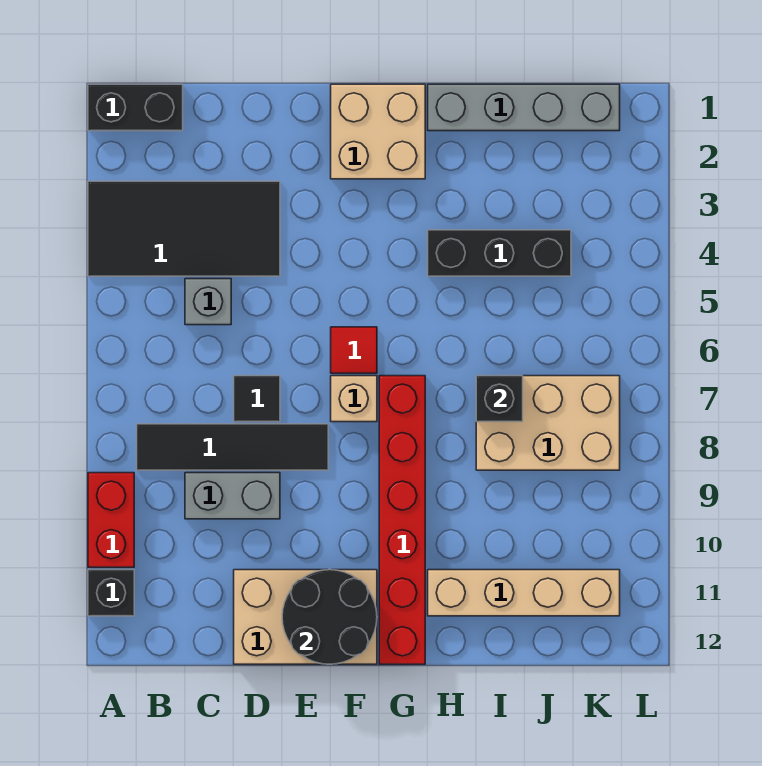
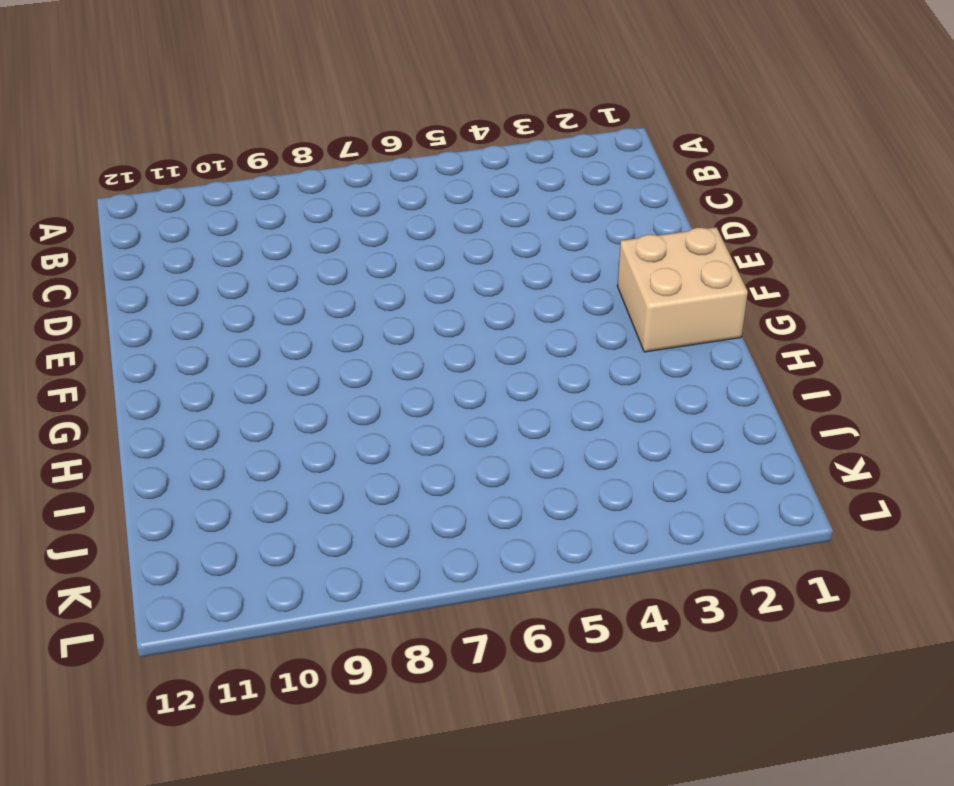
none -> black brick A1:B1 level 1
none -> black tile A3:D4 level 1
none -> red brick A9:A10 level 1

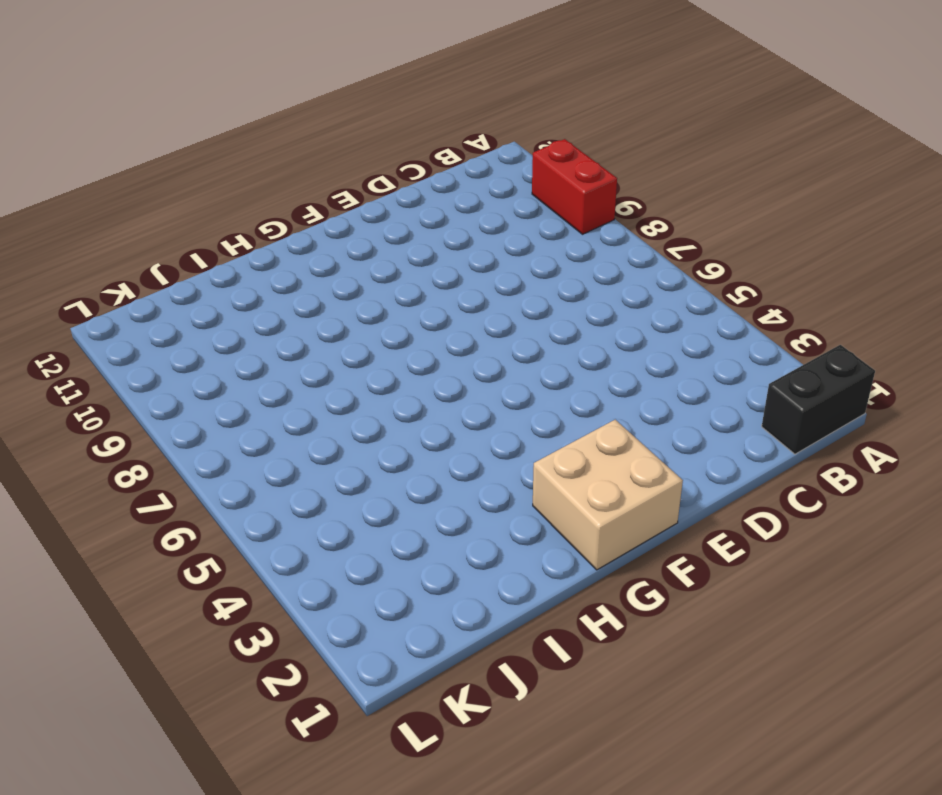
none -> black tile A3:D4 level 1
none -> black brick A11 level 1
none -> black tile B8:E8 level 1

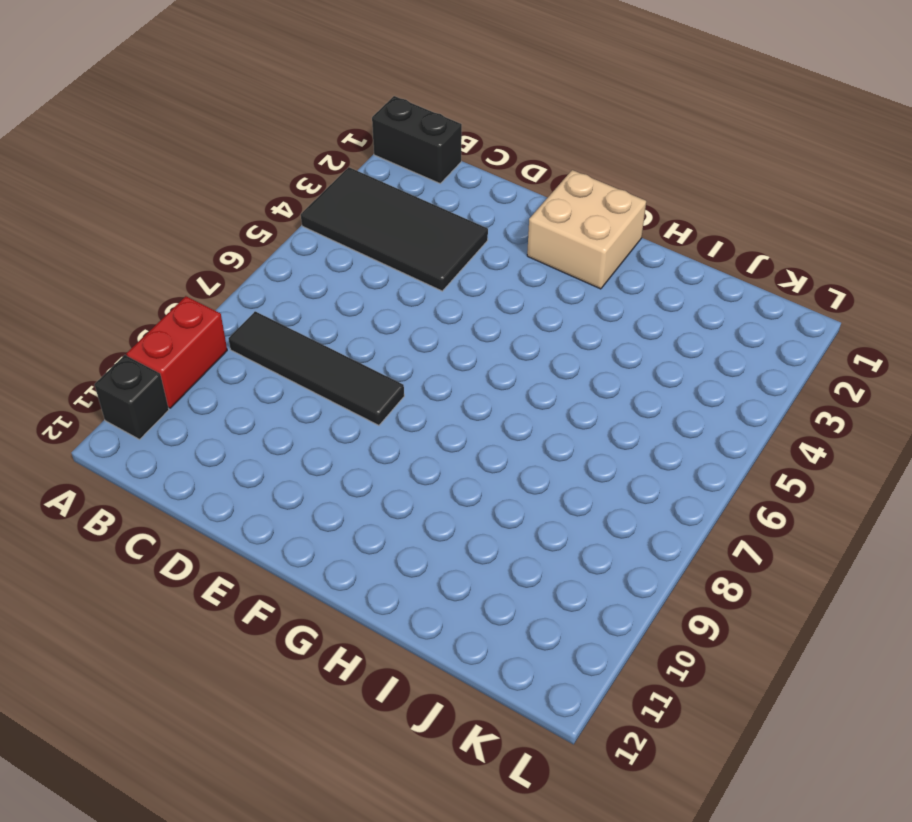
none -> grey brick C5 level 1
none -> grey brick C9:D9 level 1
none -> black tile D7 level 1

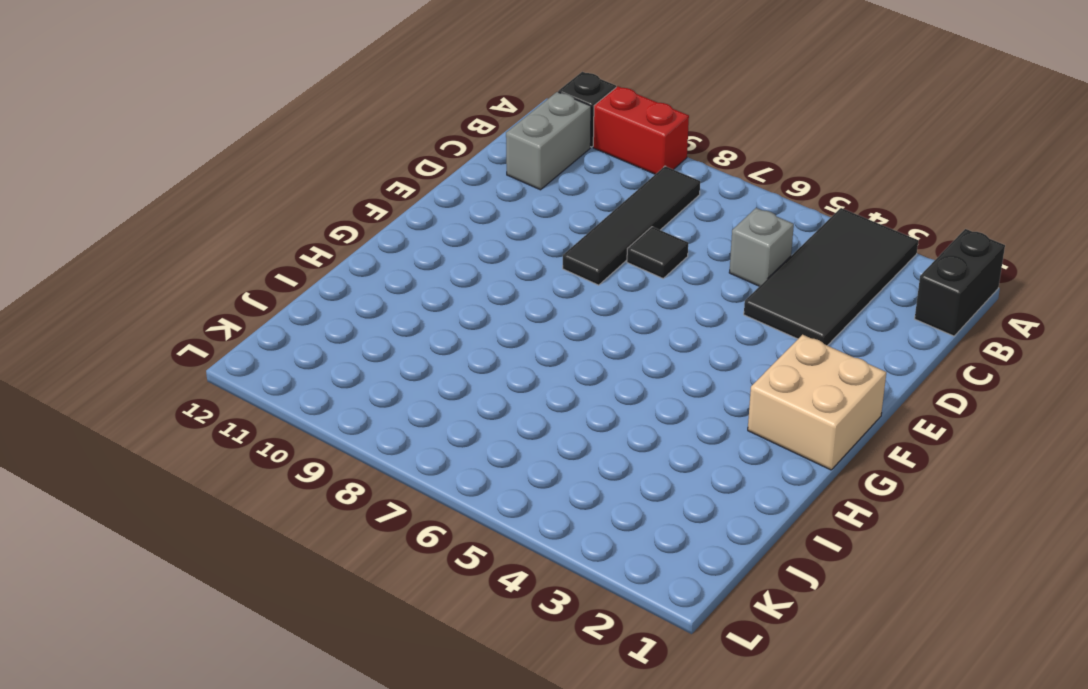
grey brick B11:C11 level 1 -> grey brick C9:D9 level 1
none -> tan brick D11:F12 level 1
none -> red tile F6 level 1
none -> tan brick F7 level 1

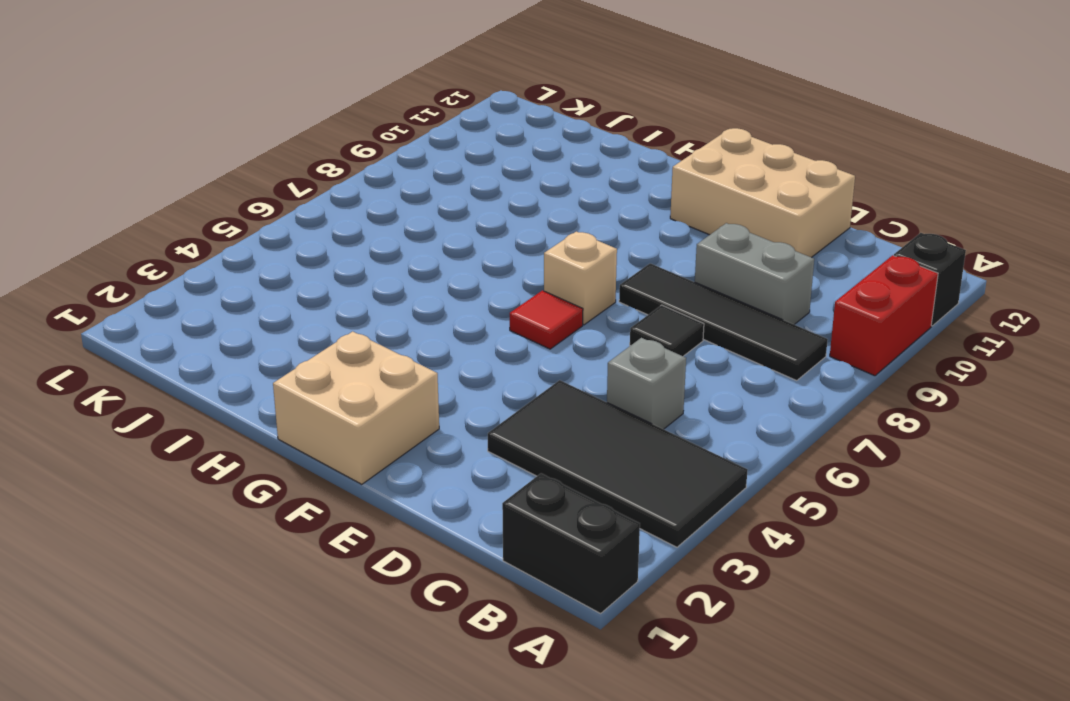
none -> red brick G7:G12 level 1
none -> grey brick H1:K1 level 1
none -> black brick H4:J4 level 1

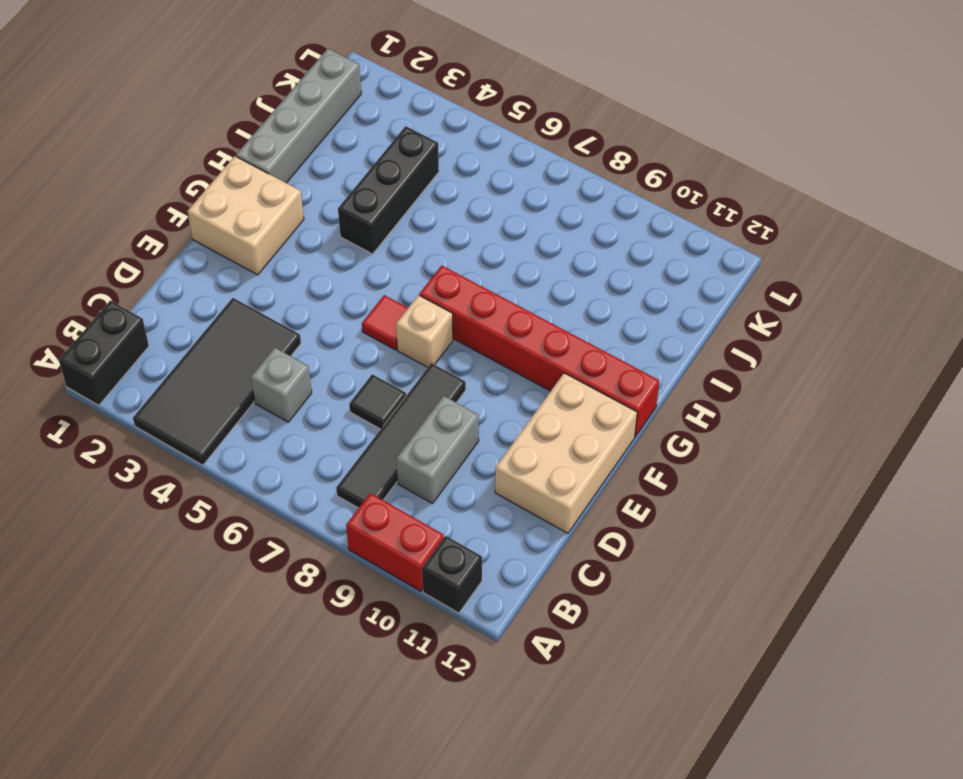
none -> tan brick H11:K11 level 1
none -> tan brick I7:K8 level 1
none -> black round brick E11:F12 level 2

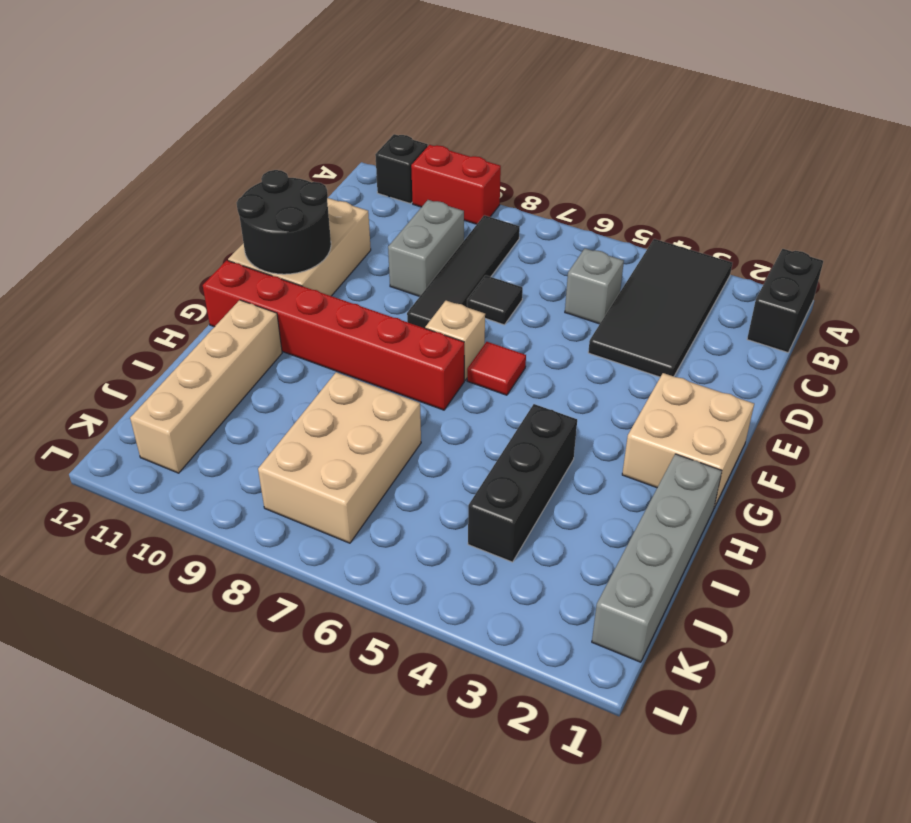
none -> black brick I7 level 2

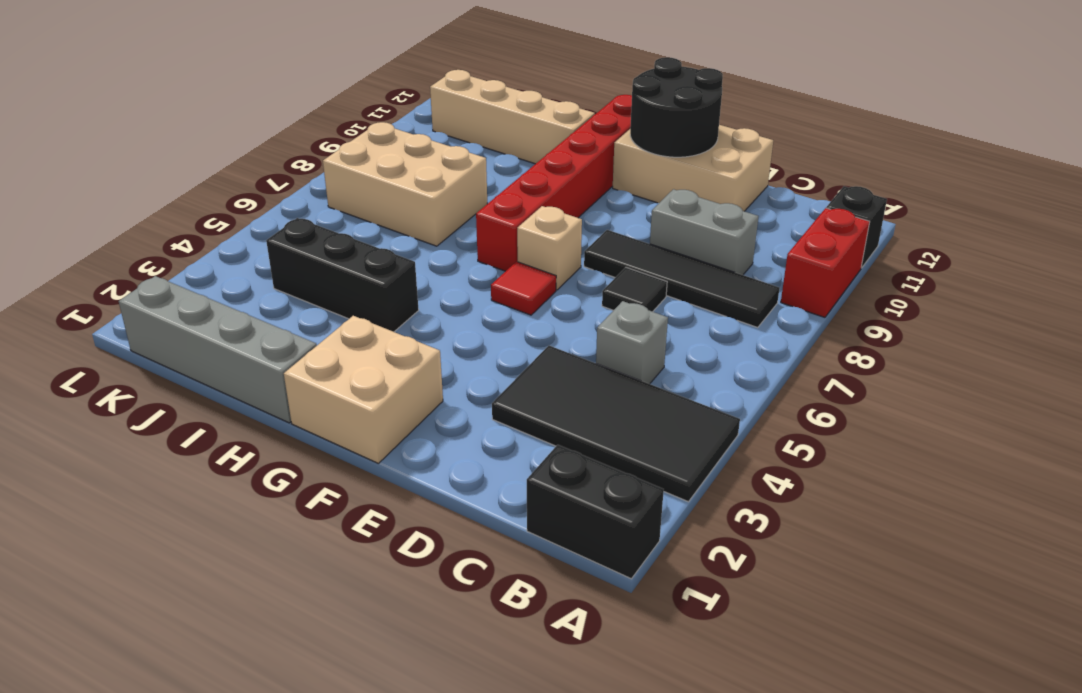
none -> black brick I7 level 2

